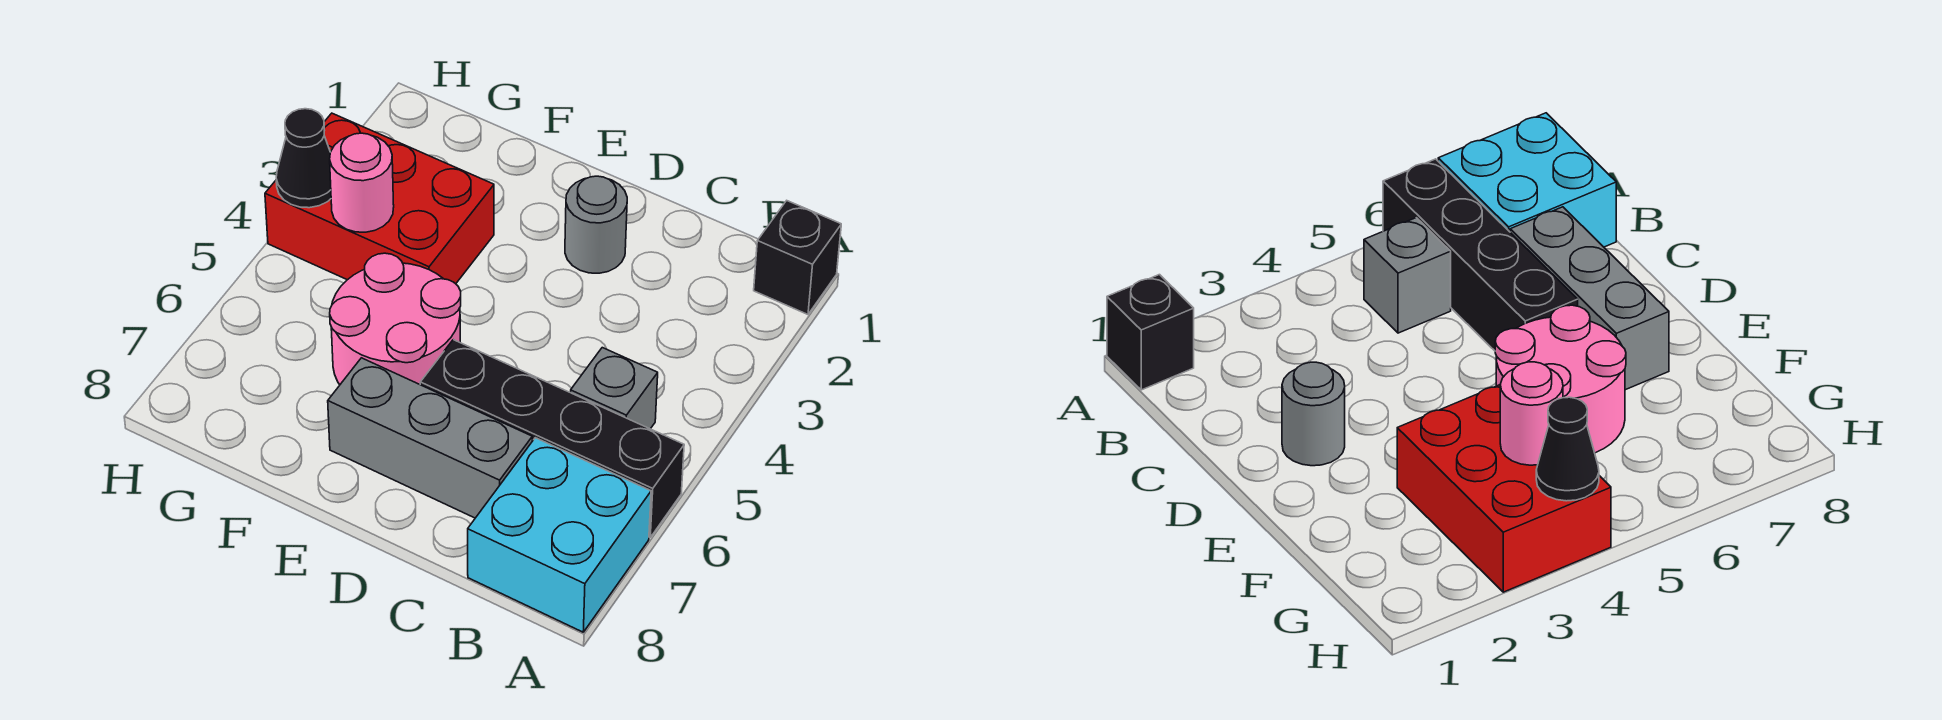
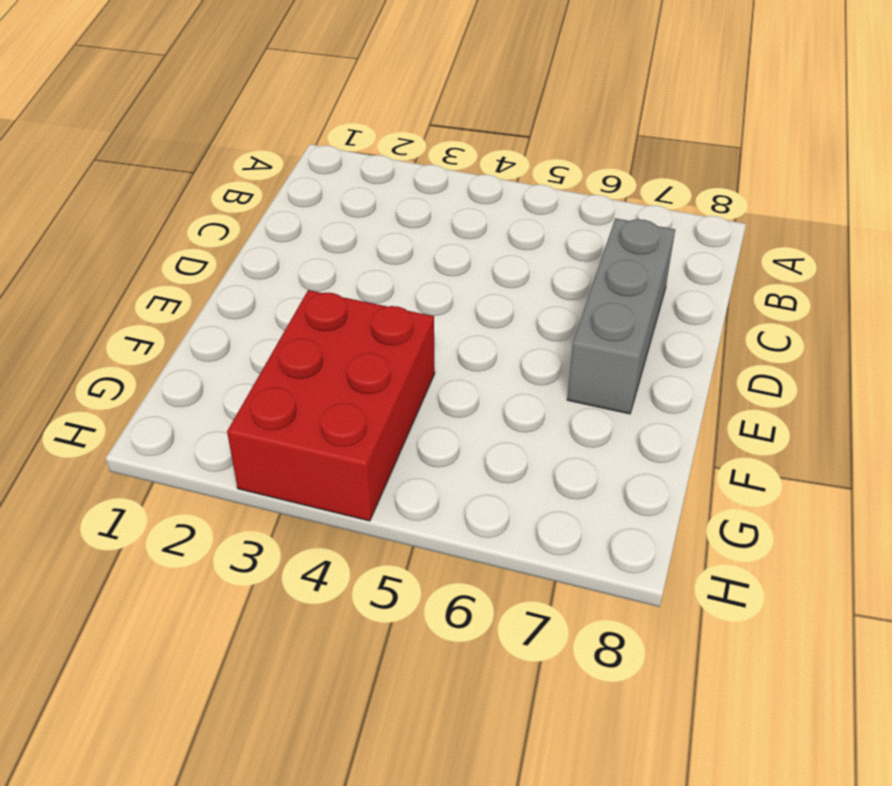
none -> black brick A1 level 1
none -> black brick A6:D6 level 1

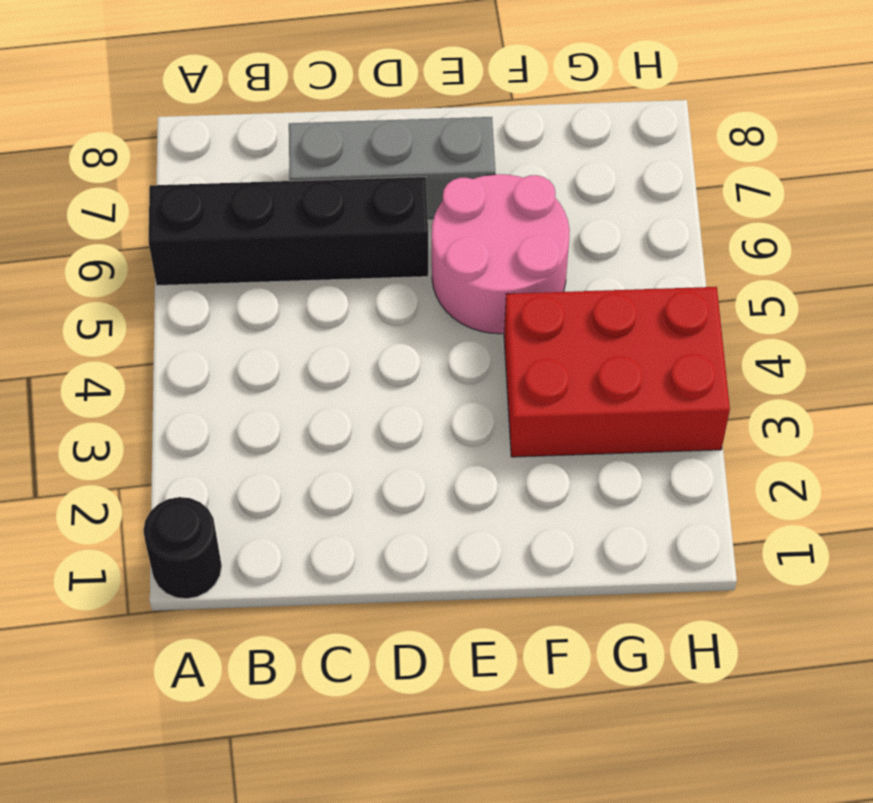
black round brick A1 level 1 -> black brick A1 level 1
none -> cyan brick A7:B8 level 1
none -> grey brick B5 level 1

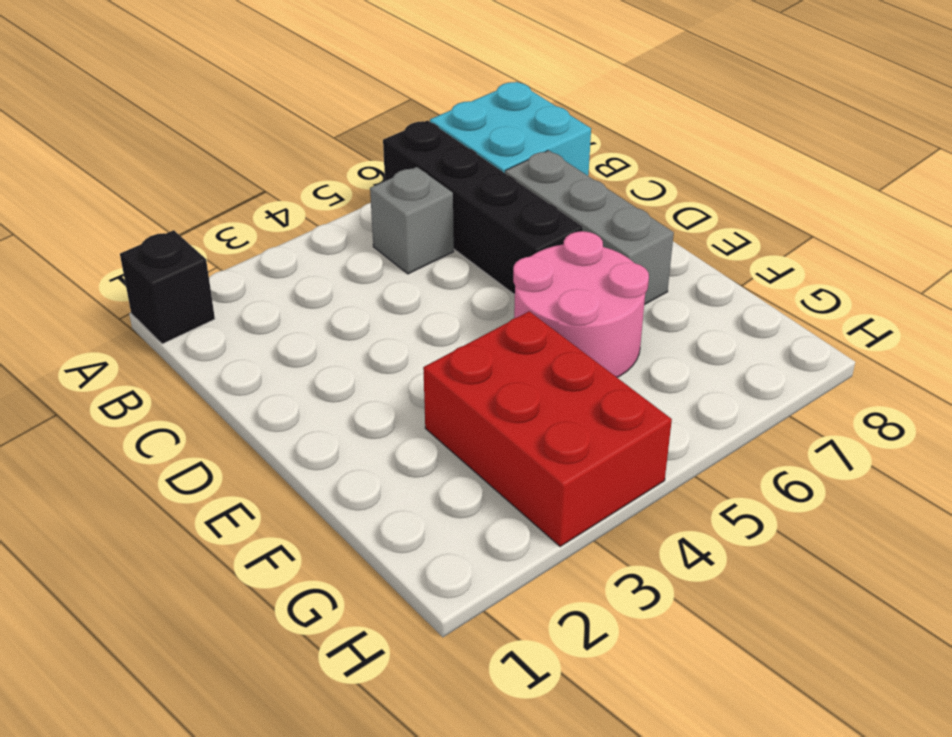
none -> grey round brick D2 level 1
none -> pink round brick G4 level 2

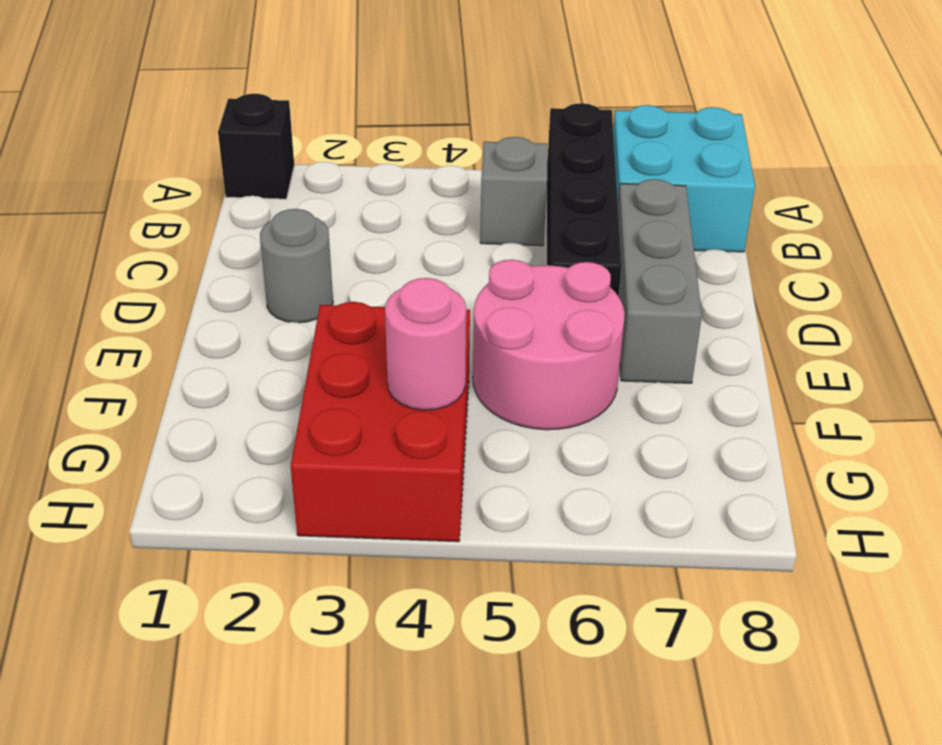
none -> black cone H4 level 2

